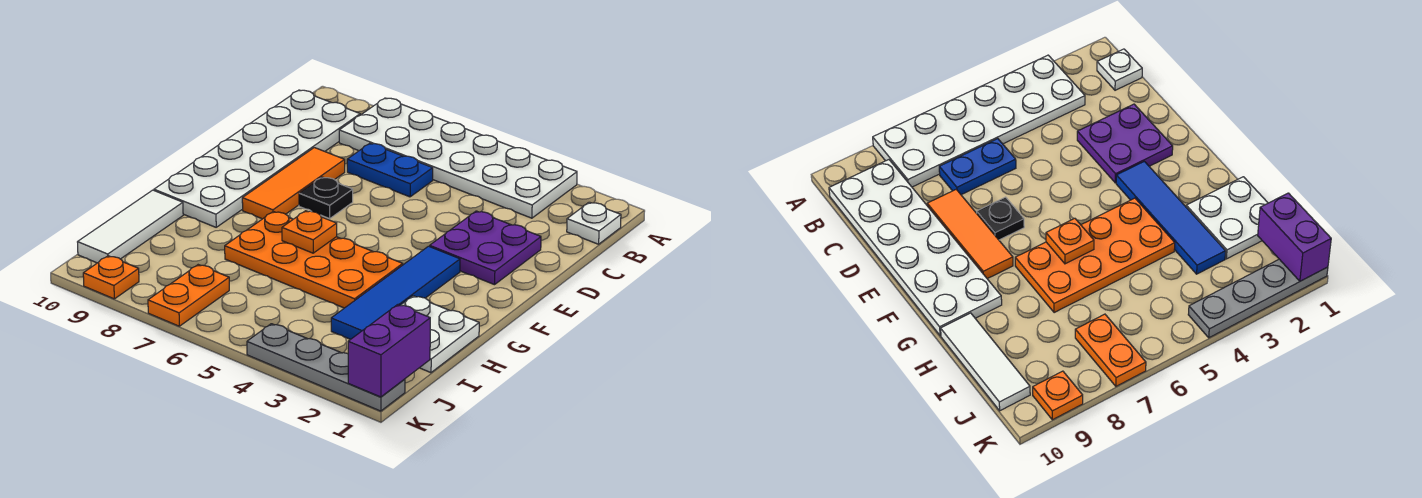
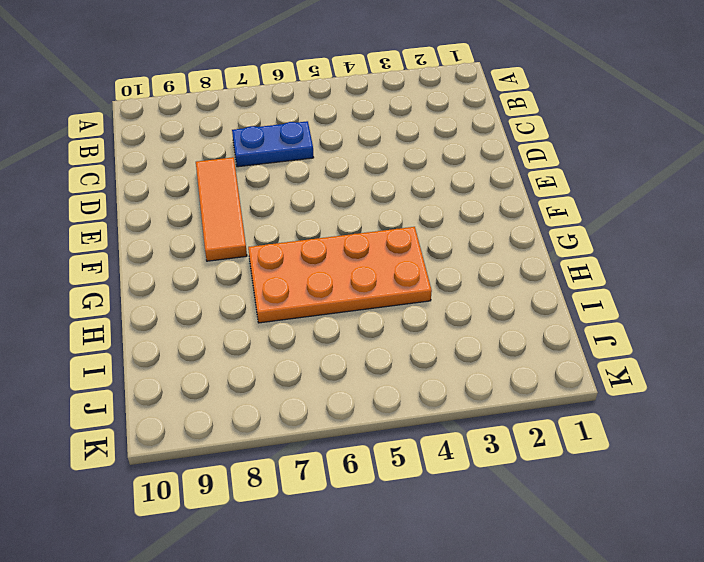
none -> white plate A3:B8 level 1
none -> white plate B1 level 1
none -> white plate B9:G10 level 1

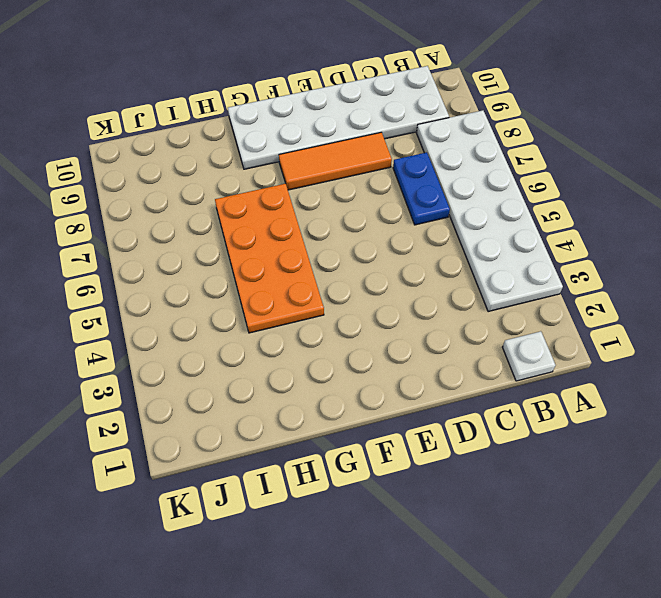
none -> purple plate D2:E3 level 1
none -> black plate E7 level 1
none -> blue tile F3:I3 level 1

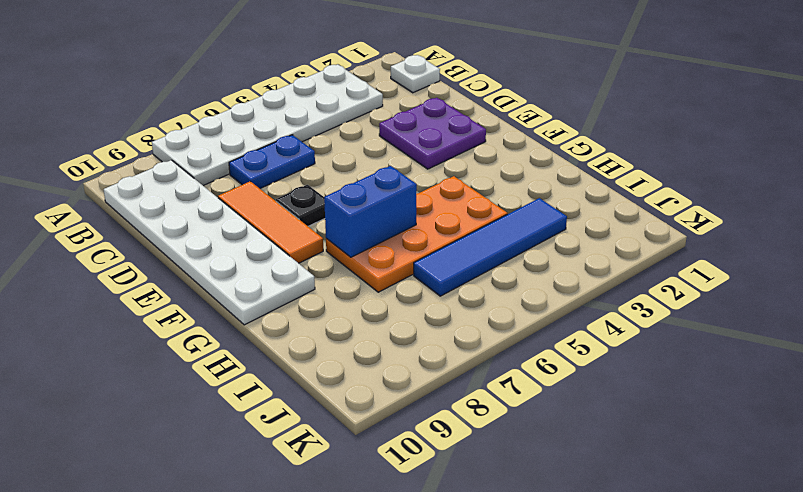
blue brick G6:G7 level 2 -> orange plate G6 level 2
blue tile I3:I6 level 1 -> blue tile F3:I3 level 1
none -> white plate H1:I2 level 1
none -> white tile H10:J10 level 1
none -> orange plate J7:K7 level 1

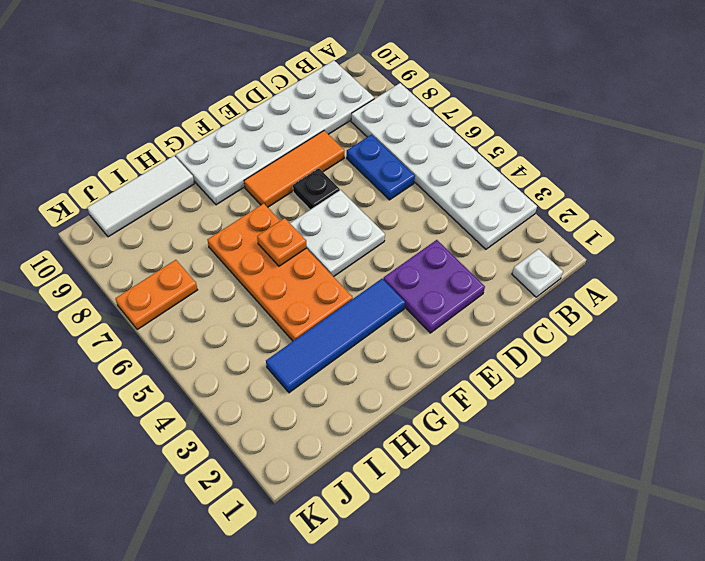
white plate E5:F6 level 1 -> white plate H1:I2 level 1
none -> grey plate K1:K4 level 1
none -> orange plate K9 level 1
none -> purple brick J1:K1 level 2

